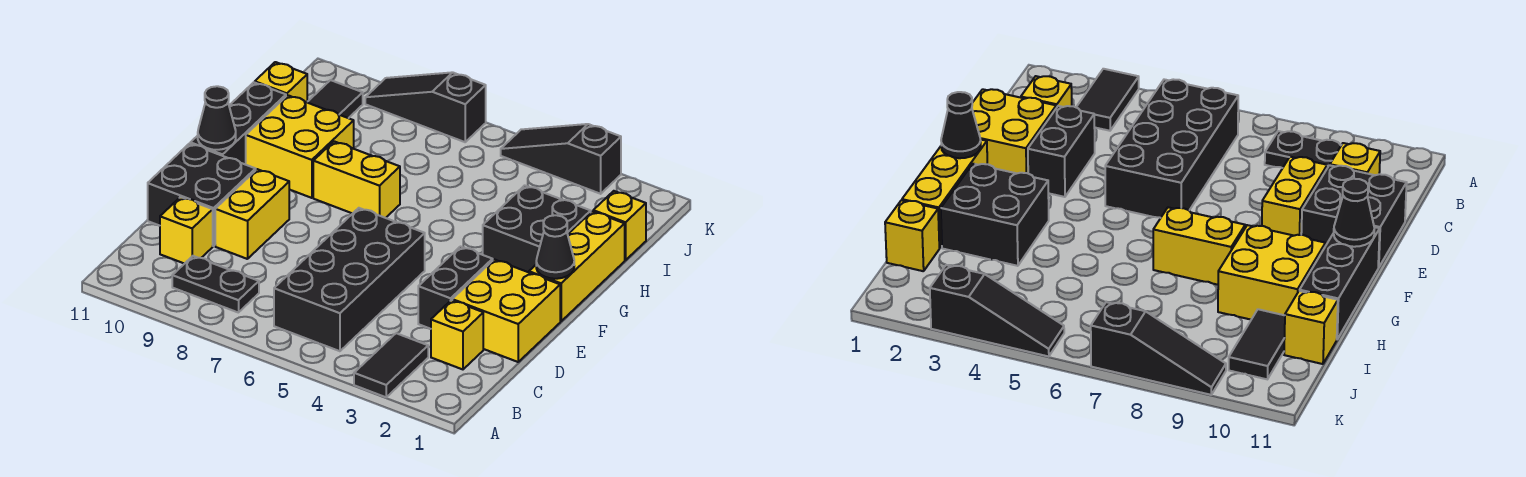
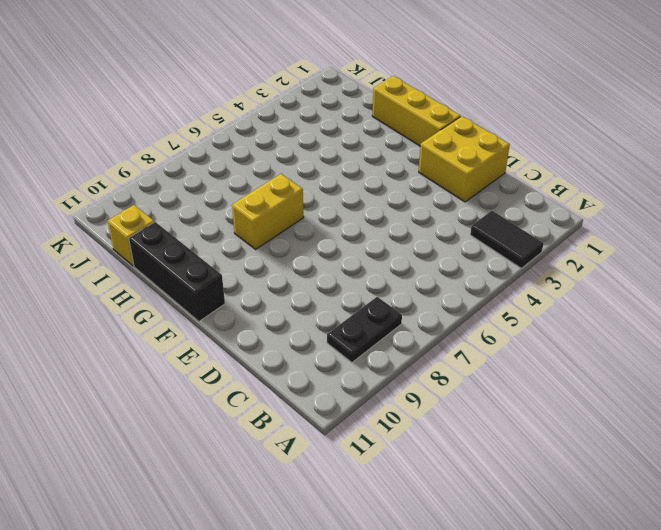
none -> black brick B5:E6 level 1
none -> yellow brick C2 level 1
none -> yellow brick C10 level 1

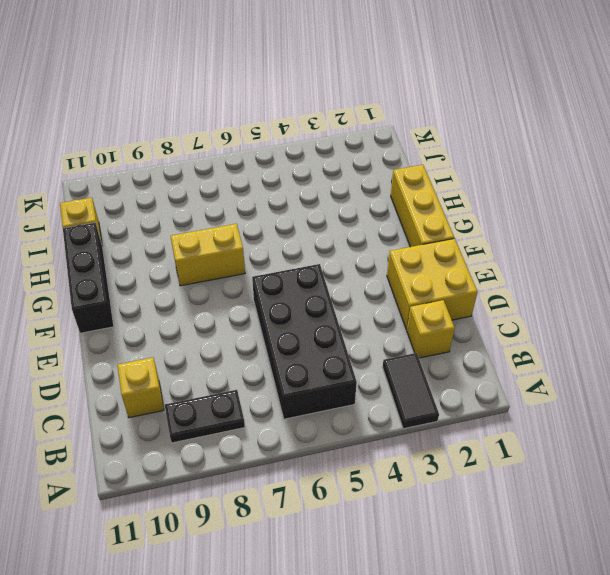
none -> black brick D3:E3 level 1
none -> yellow brick D9:E9 level 1
none -> black brick D10:E11 level 1

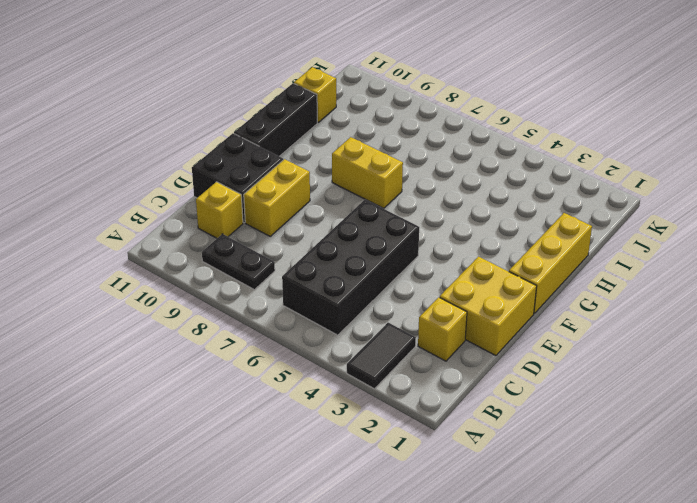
none -> black brick D3:E3 level 1
none -> black brick G2:H3 level 1
none -> yellow brick G9:H10 level 1

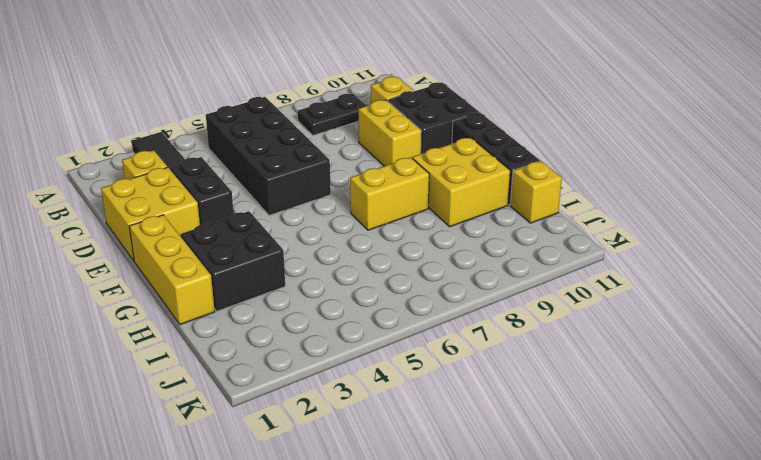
none -> yellow brick I1 level 1
none -> black tile I10:J10 level 1
none -> black slope K3:K5 level 1 top 3

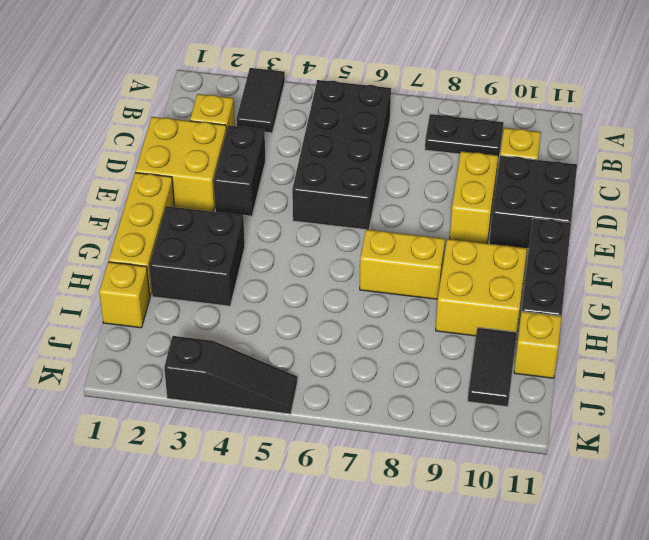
none -> black slope K7:K9 level 1 top 7
none -> black cone F1 level 2
none -> black cone F11 level 2

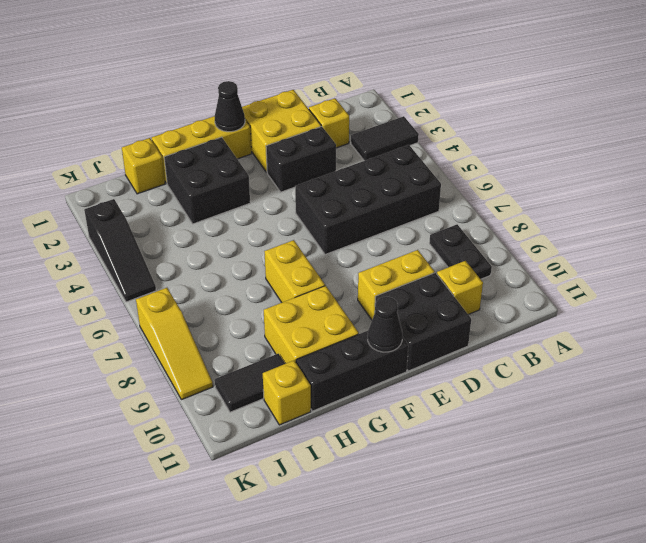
yellow slope K7:K9 level 1 top 7 -> black slope K7:K9 level 1 top 7

